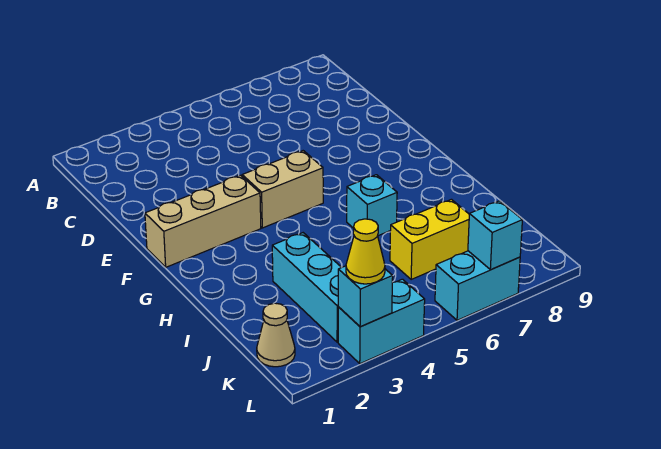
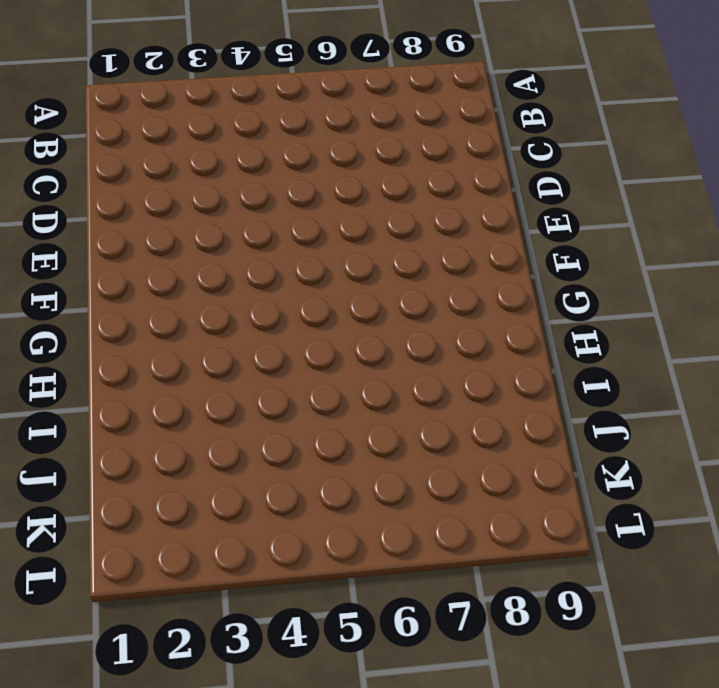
none -> tan brick F1:F3 level 1
none -> tan brick F4:F5 level 1

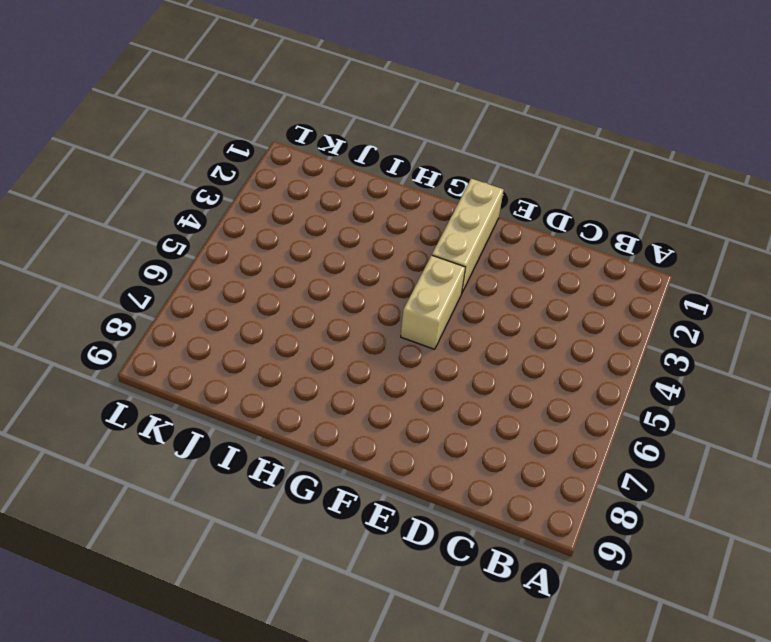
none -> cyan brick H6 level 1
none -> cyan brick I3:K3 level 1

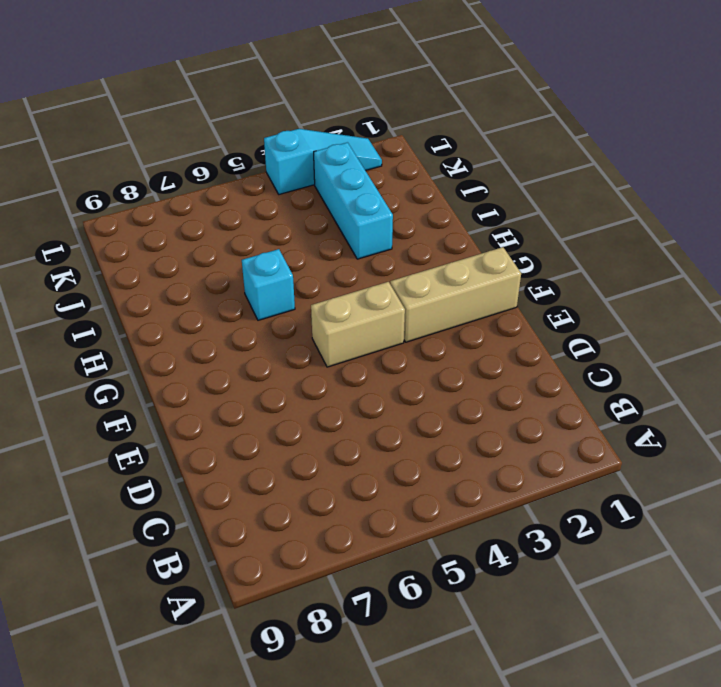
cyan slope L2:L4 level 1 top 4 -> cyan brick L3:L4 level 1
none -> yellow brick J6:J7 level 1
none -> tan cone K1 level 1

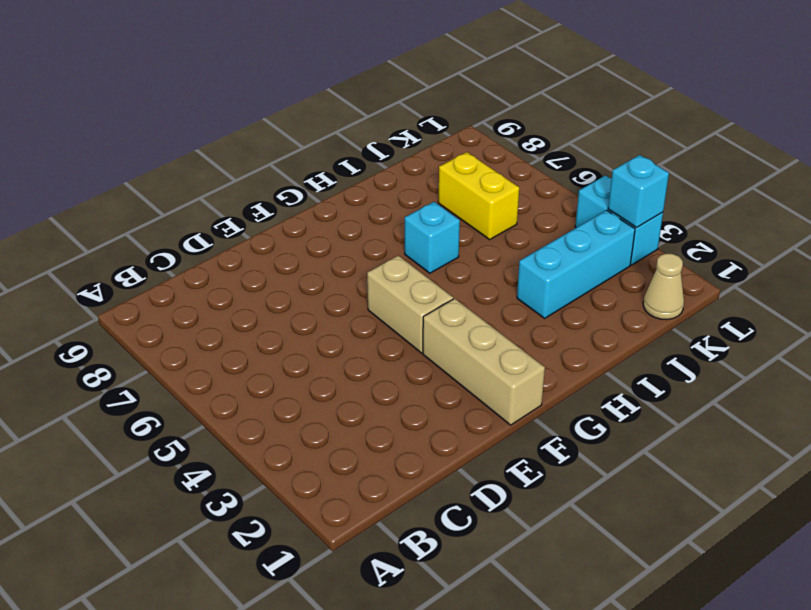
none -> cyan brick L6:L7 level 1
none -> cyan brick L7 level 2

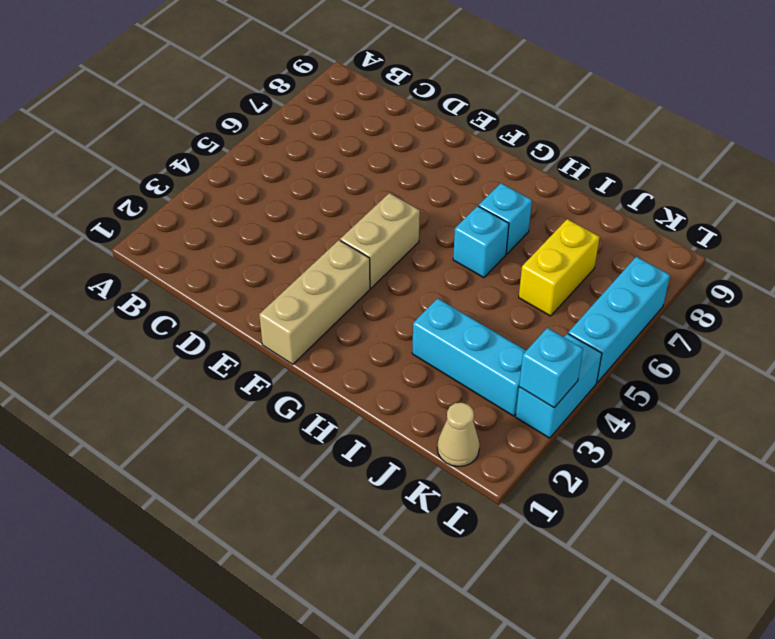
cyan brick H7 level 1 -> cyan brick L7 level 2
cyan brick L5:L7 level 1 -> cyan brick L6:L7 level 1
none -> yellow cone L3 level 3

